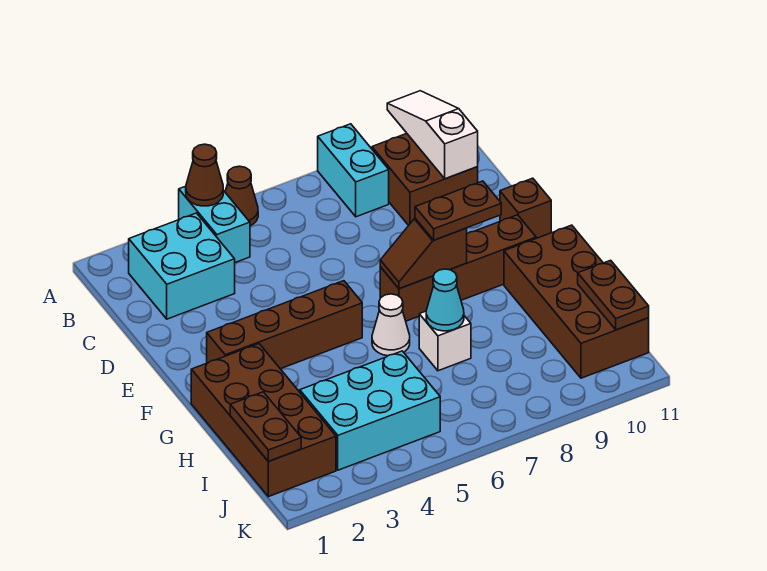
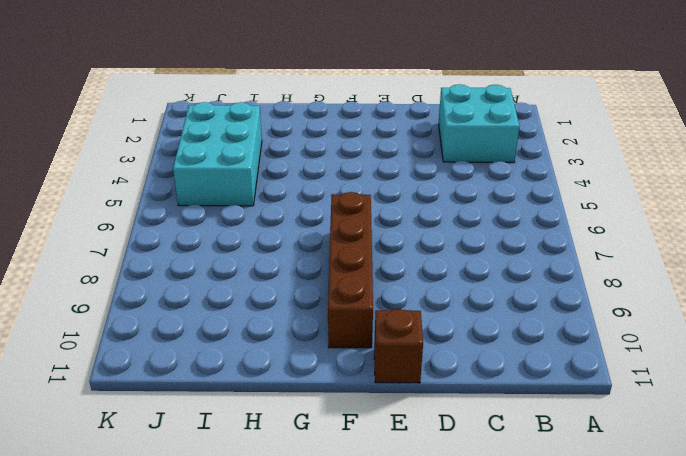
none -> cyan brick A4:B4 level 1
none -> brown cone A5 level 1
none -> cyan brick A8:B8 level 1

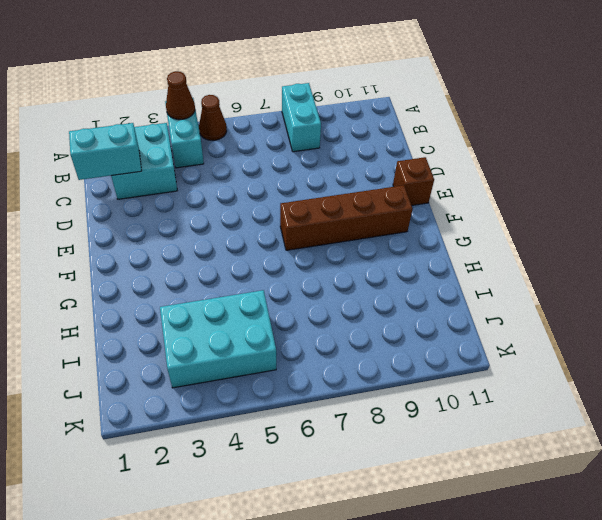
cyan brick C1:C2 level 2 -> none
none -> brown brick B9:C10 level 1
none -> brown brick F2:F5 level 1
none -> brown brick G1:J2 level 1

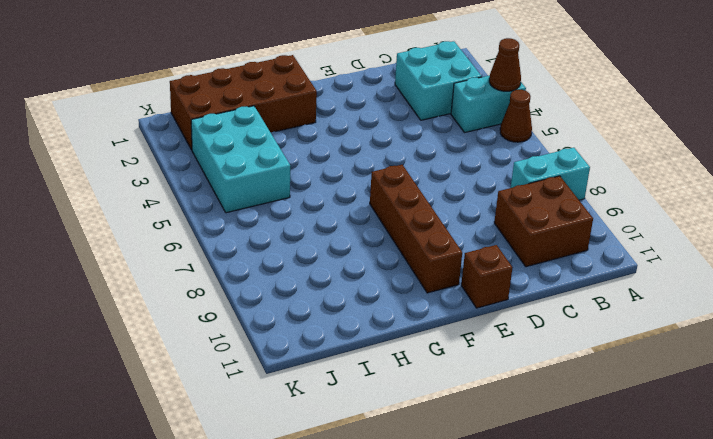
none -> brown brick F2:F5 level 1
none -> white cone G6 level 1
none -> brown brick G10:J11 level 1

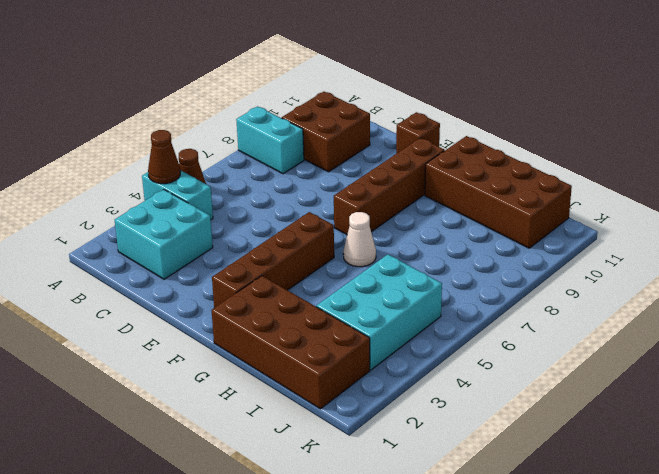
none -> white brick H7 level 1
none -> white slope A10:C10 level 2 top C
none -> brown slope F7:F8 level 2 top 8

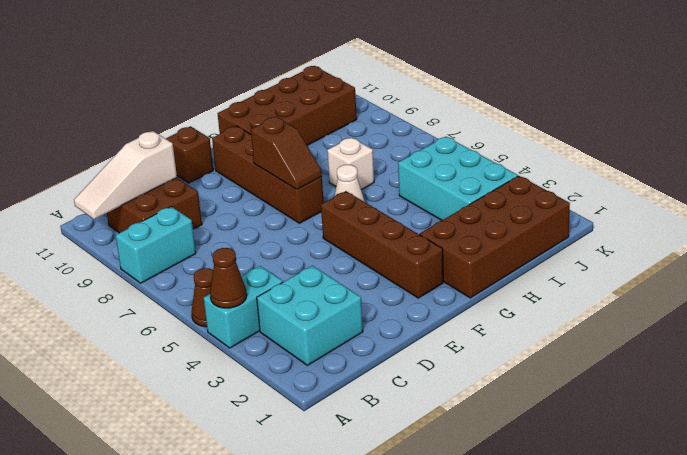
none -> cyan cone H7 level 2
none -> brown plate I1:J1 level 2
none -> brown plate I11:J11 level 2

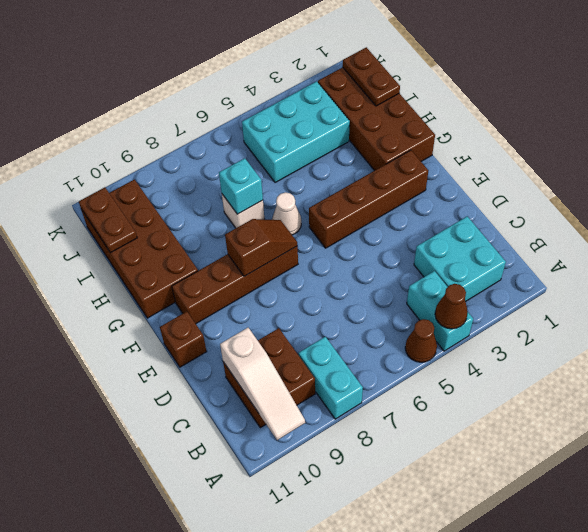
cyan brick H7 level 2 -> cyan cone H7 level 2
none -> brown plate F8:F9 level 3

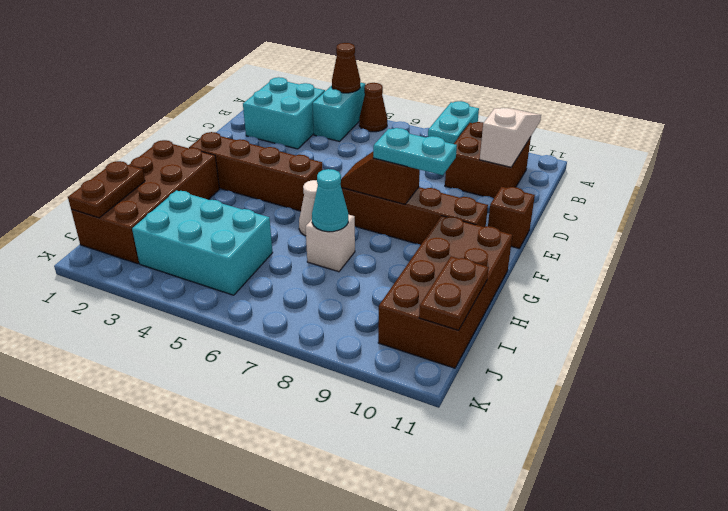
cyan plate F8:F9 level 3 -> brown plate F8:F9 level 3

